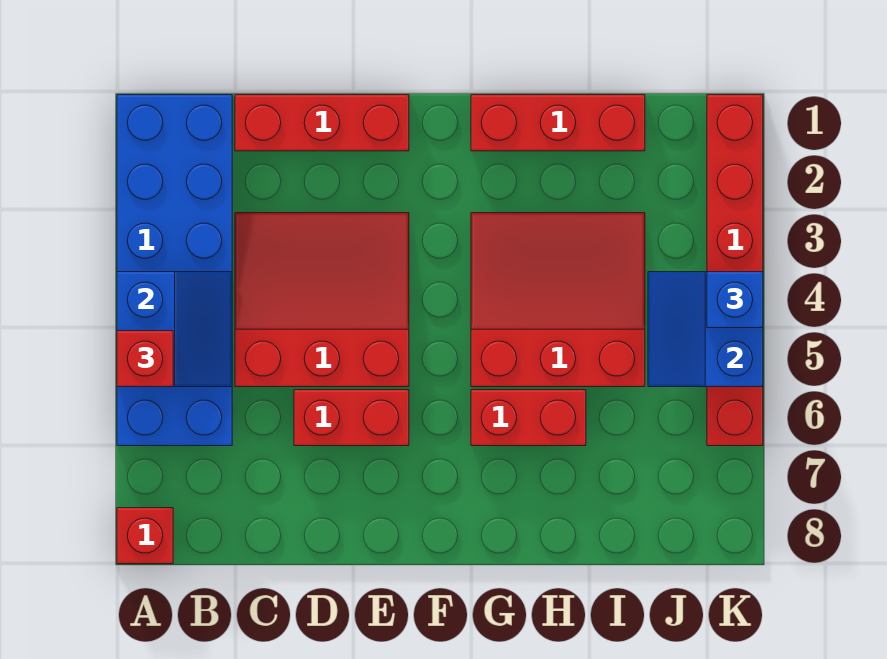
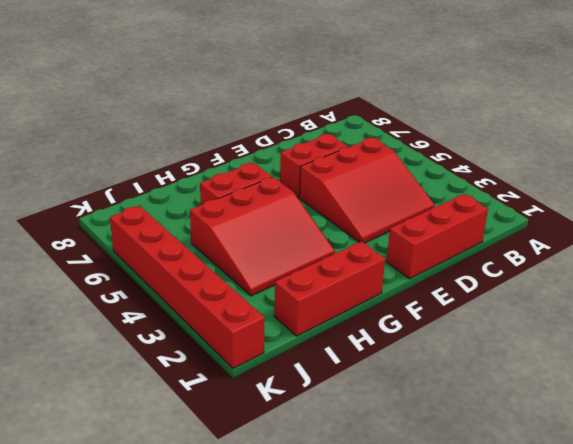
none -> blue brick A1:B6 level 1
none -> red brick A8 level 1
none -> blue slope A4:B5 level 2 top A

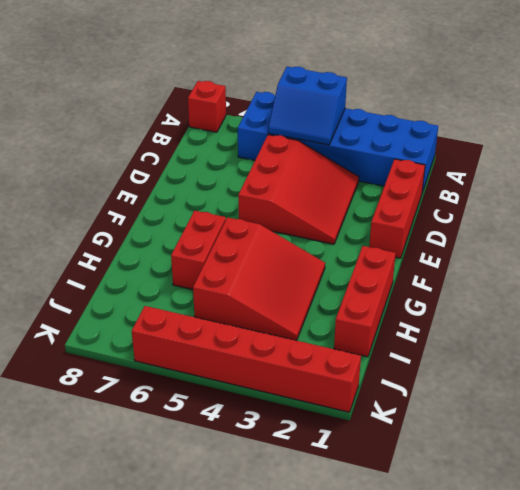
none -> red brick D6:E6 level 1
none -> blue slope J4:K5 level 2 top K
none -> red brick A5 level 3

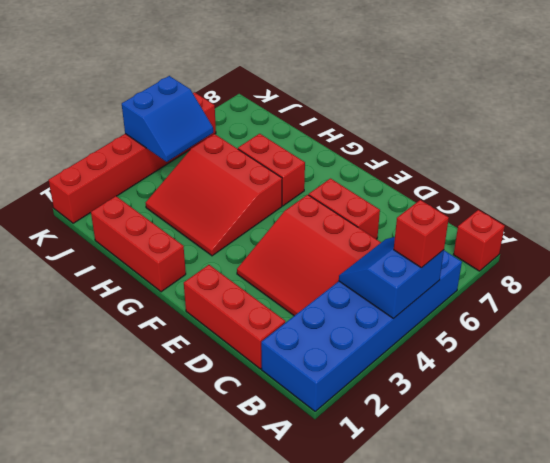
none -> blue brick K4 level 3

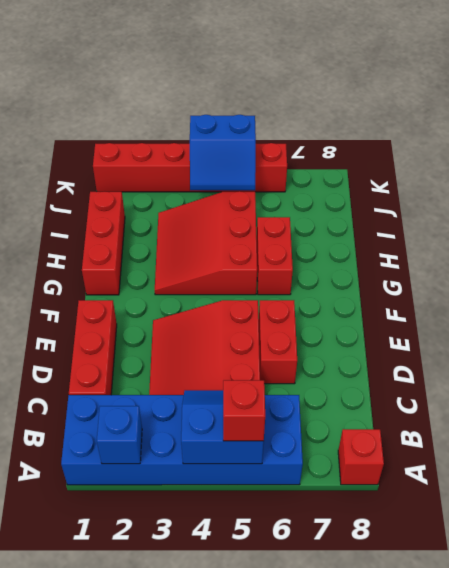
blue brick A2 level 2 -> blue brick K4 level 3

